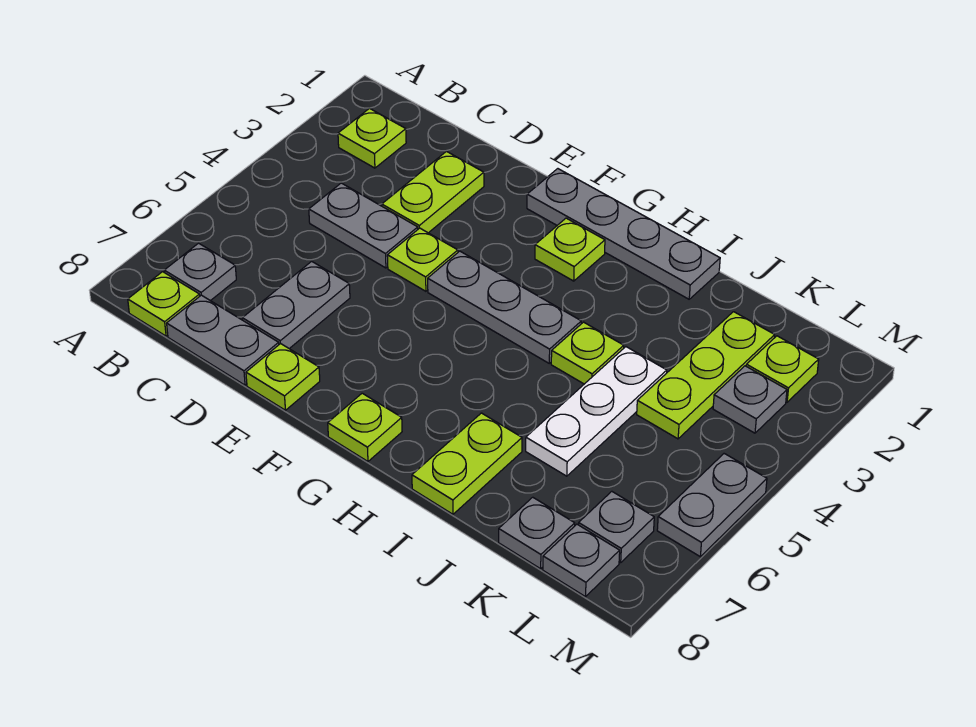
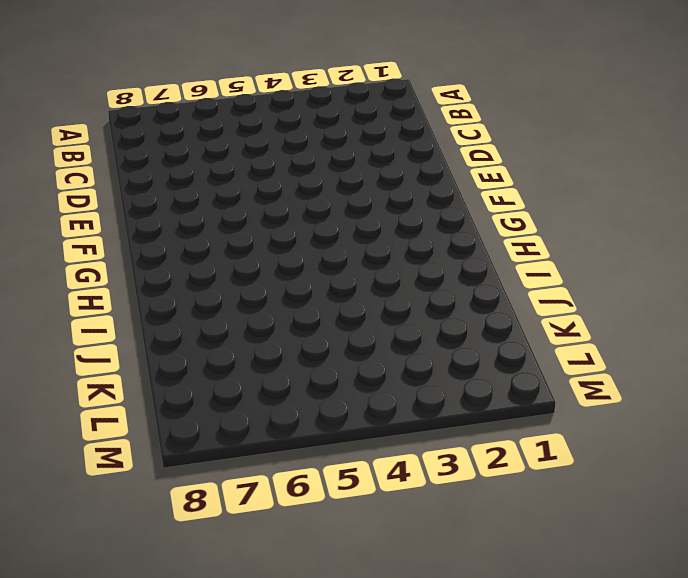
none -> lime plate B2 level 1
none -> grey plate B7 level 1
none -> lime plate B8 level 1

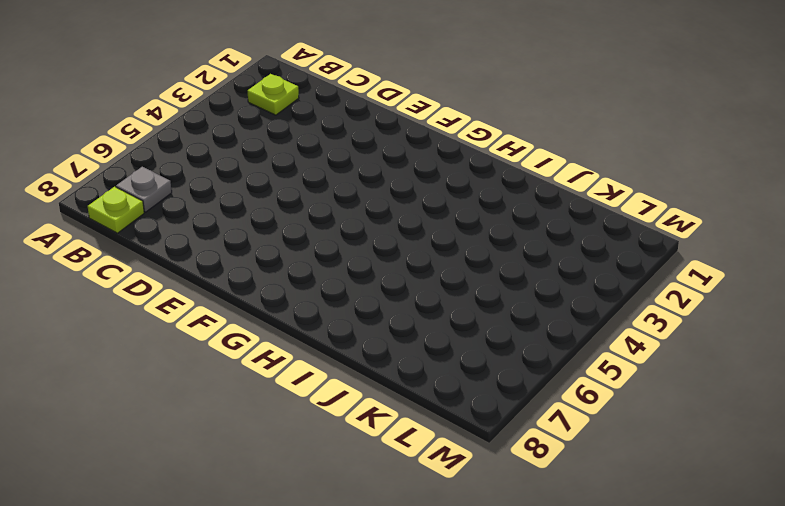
none -> grey plate C4:D4 level 1
none -> grey plate C8:D8 level 1
none -> lime plate D2:D3 level 1

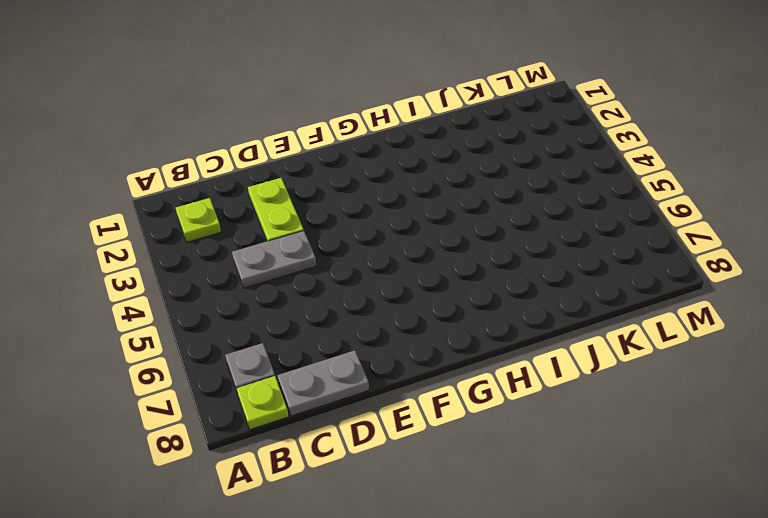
none -> grey plate D6:D7 level 1
none -> lime plate E4 level 1
none -> lime plate E8 level 1

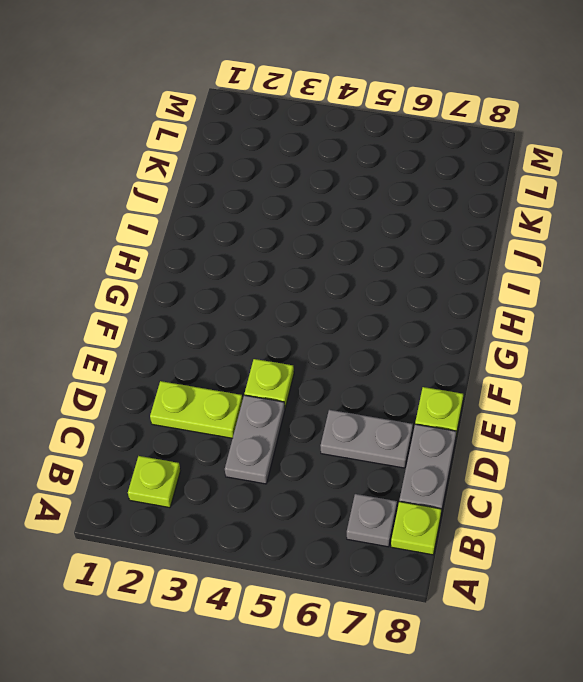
none -> grey plate F1:I1 level 1
none -> grey plate F4:H4 level 1
none -> lime plate G2 level 1

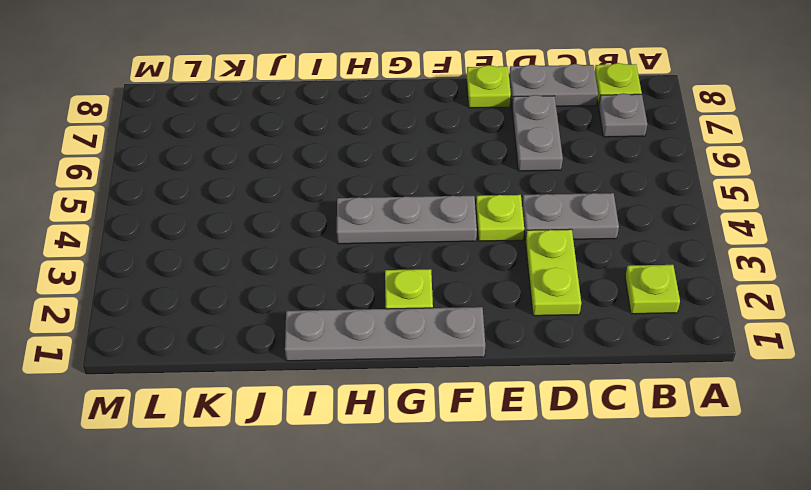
none -> lime plate G8 level 1
none -> lime plate I4 level 1
none -> lime plate I7:I8 level 1

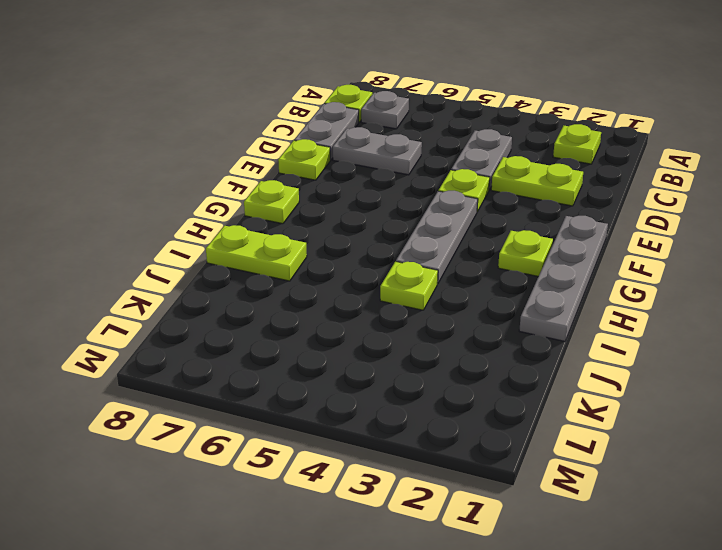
none -> white plate J4:J6 level 1
none -> lime plate K2:K4 level 1
none -> grey plate K8 level 1

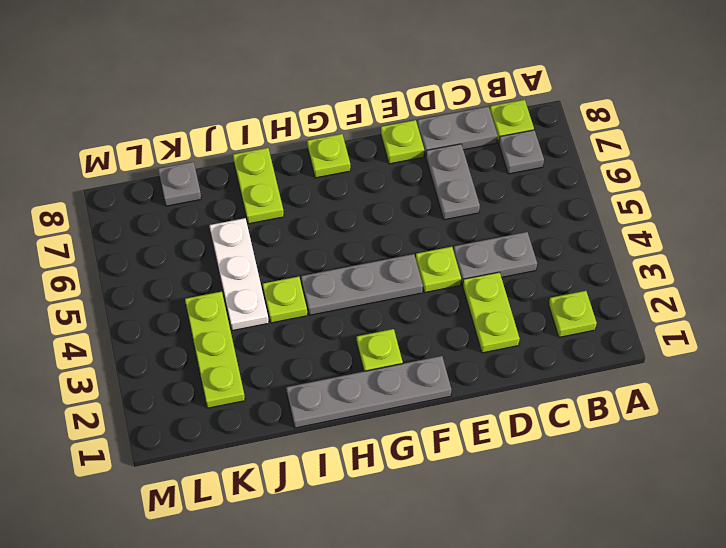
none -> lime plate L2 level 1
none -> grey plate L3 level 1
none -> grey plate L7 level 1

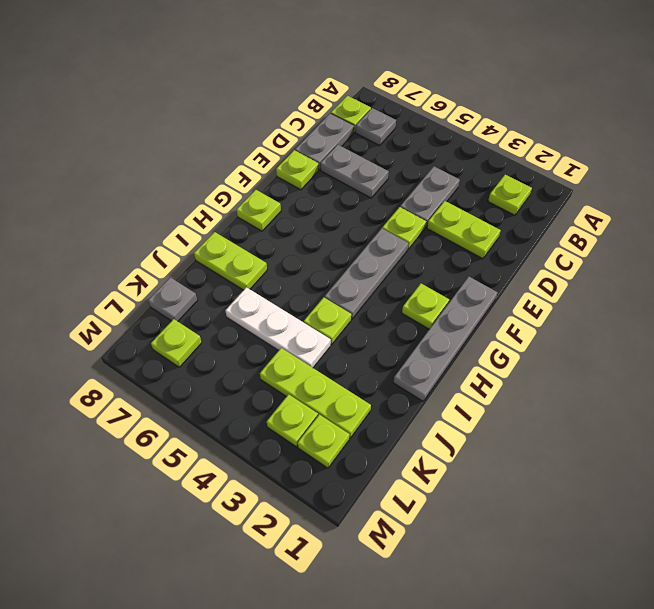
lime plate L3 level 1 -> grey plate L3 level 1
lime plate L7 level 1 -> grey plate L7 level 1
none -> grey plate L8 level 1
none -> grey plate M5:M6 level 1

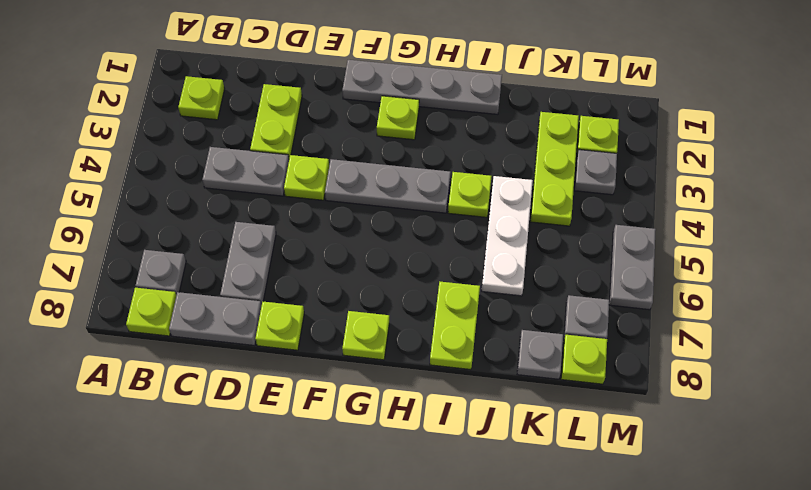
lime plate L8 level 1 -> grey plate L8 level 1

